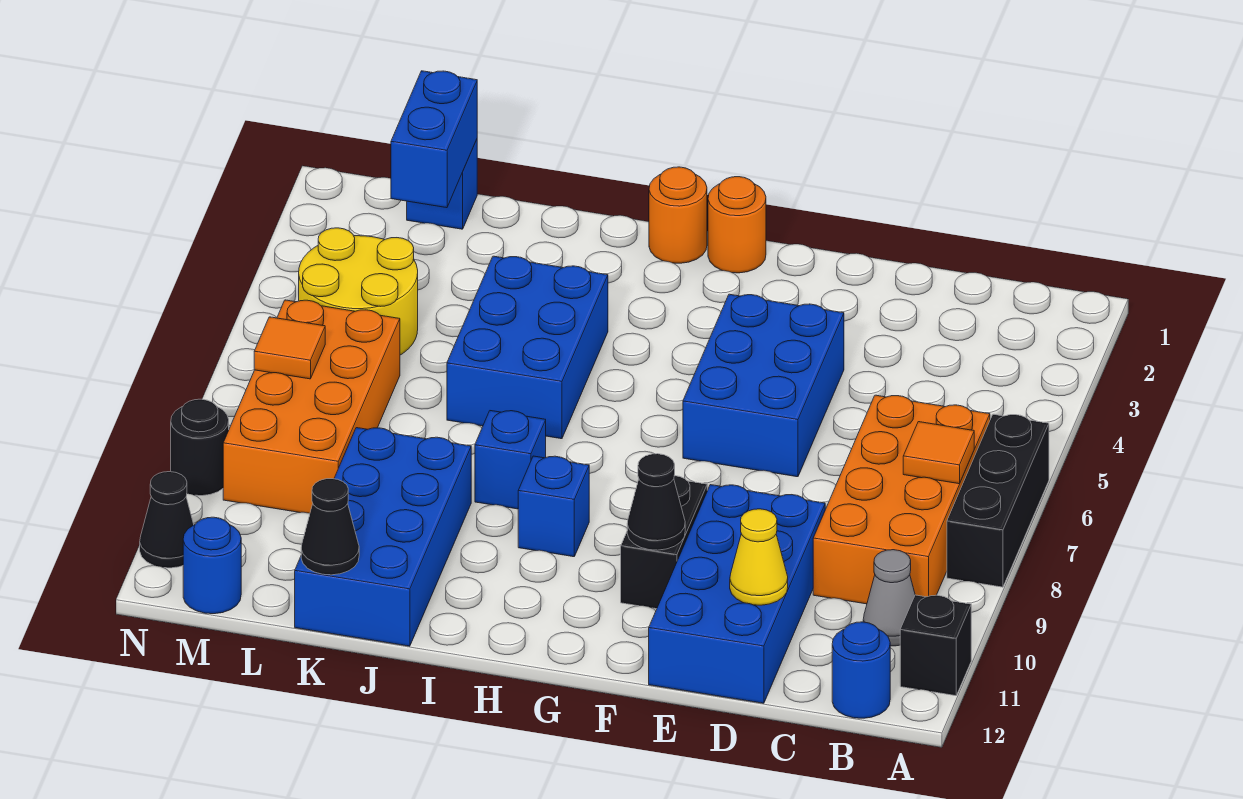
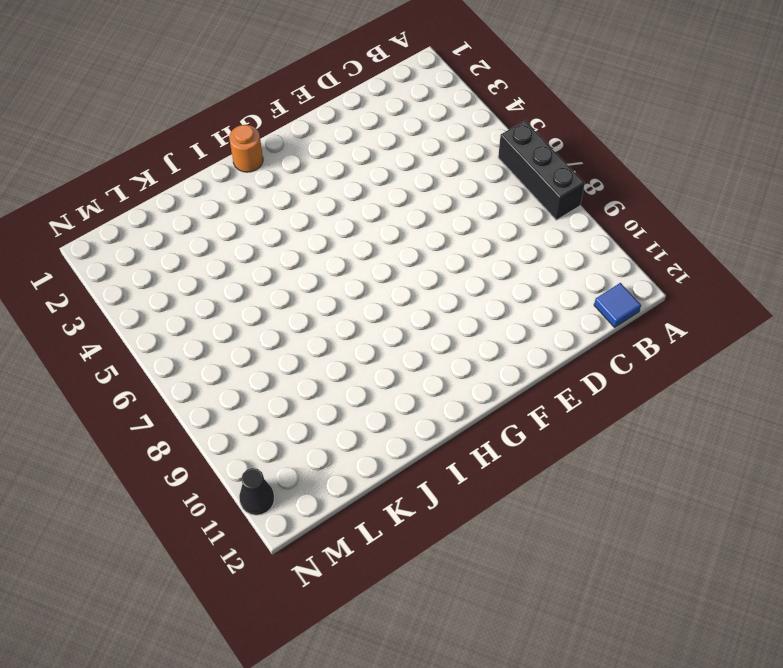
blue tile B12 level 1 -> blue round brick B12 level 1
none -> black brick A11 level 1
none -> orange brick B6:C9 level 1
none -> grey cone B10 level 1

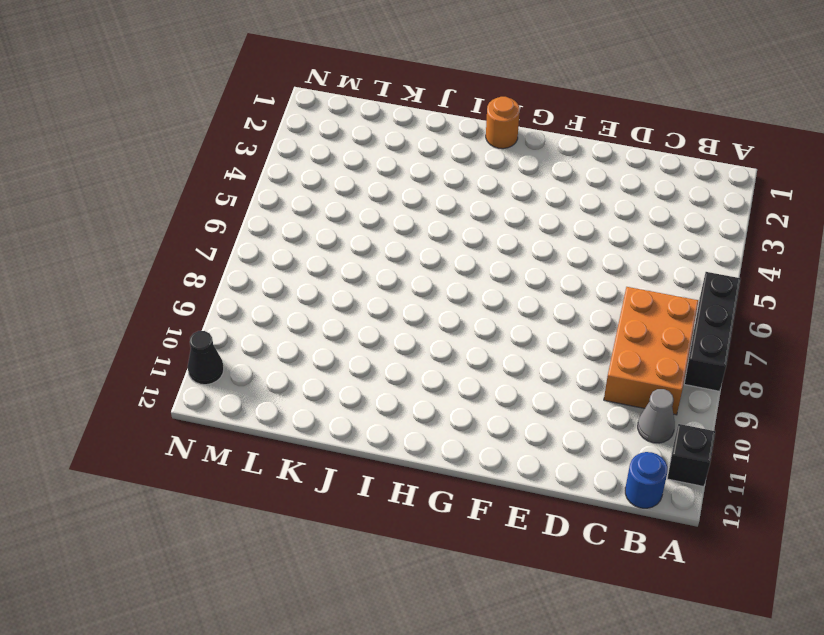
orange brick B7:C9 level 1 -> orange brick B6:C9 level 1
none -> blue brick D9:E12 level 1
none -> blue brick E4:F6 level 1
none -> black brick F9:F10 level 1

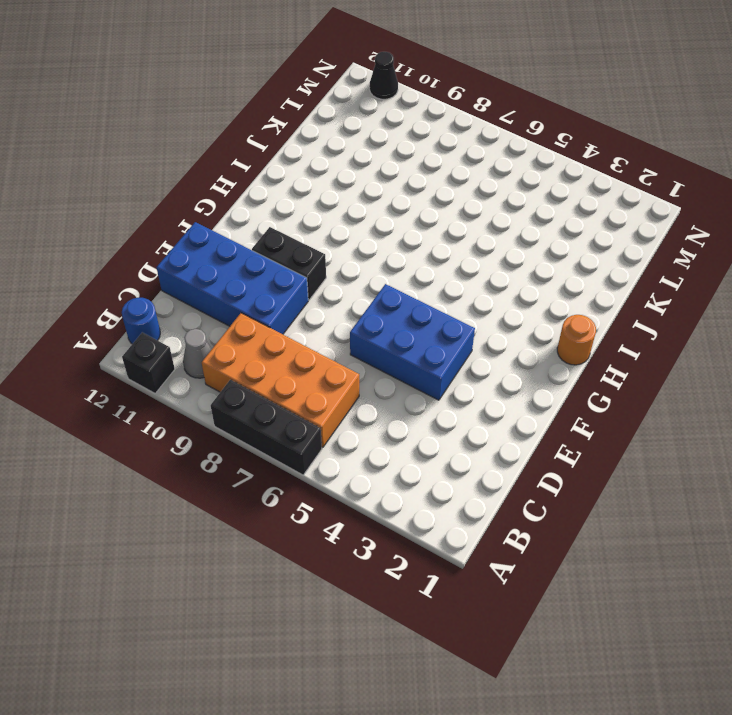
none -> orange round brick G1 level 1
none -> blue brick H9 level 1
none -> blue brick I4:J6 level 1

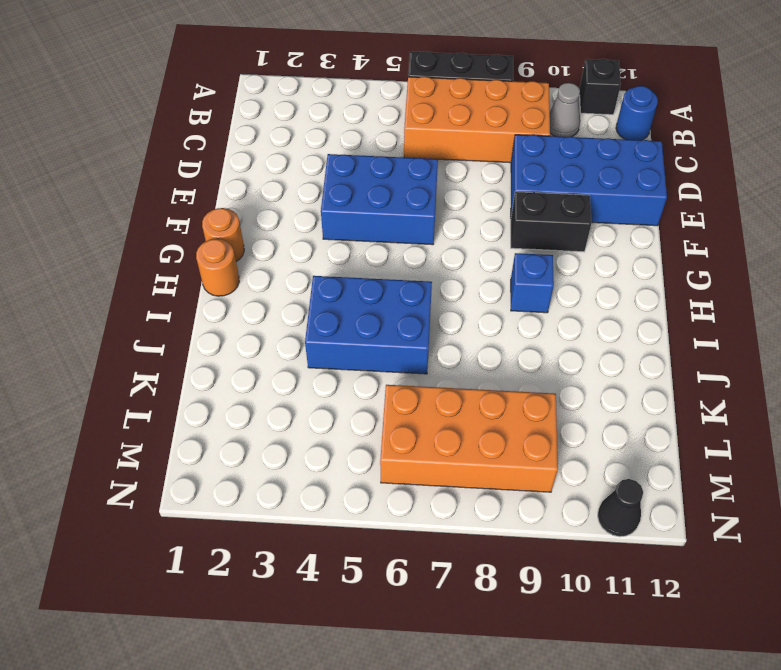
none -> blue brick I8 level 1
none -> blue brick J9:K12 level 1
none -> blue brick L1 level 1

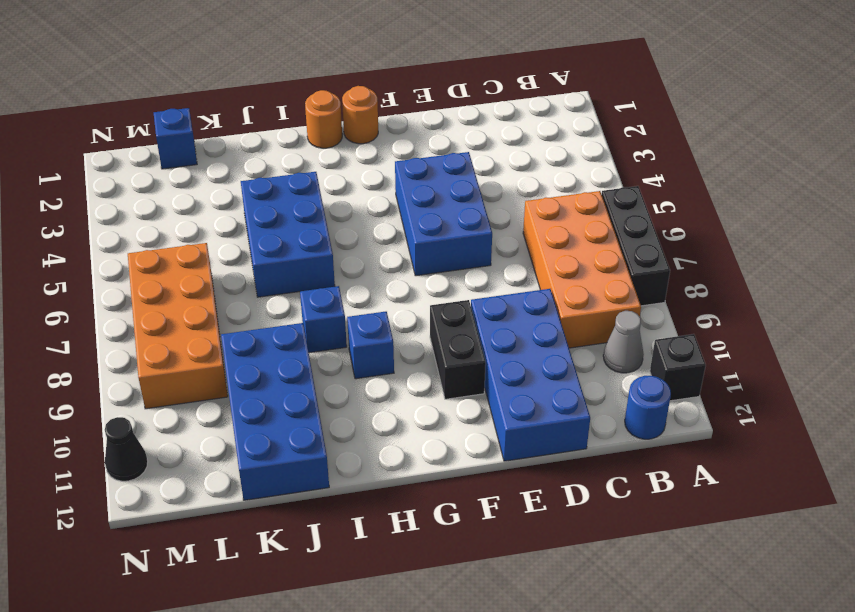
none -> yellow round brick L4:M5 level 1
none -> blue round brick M12 level 1
none -> black round brick N9 level 1

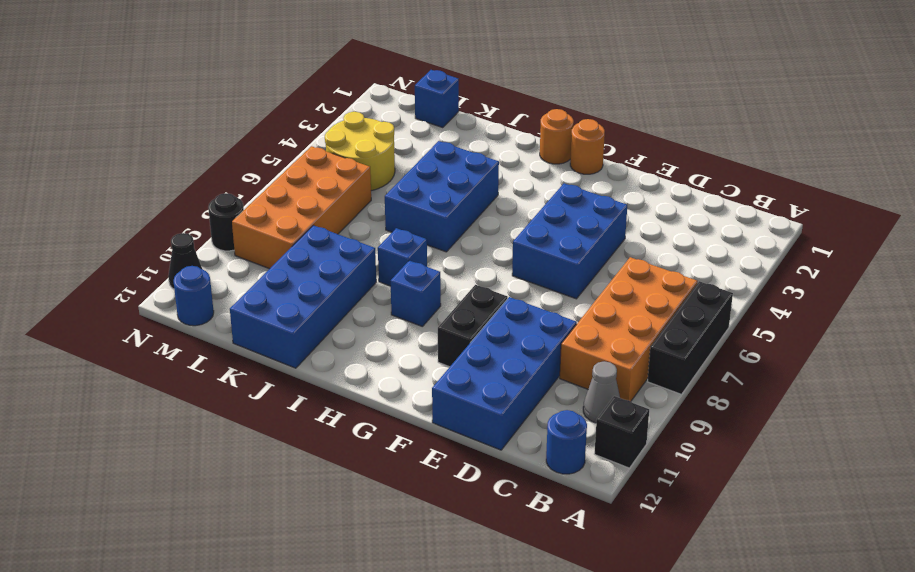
none -> orange tile B7 level 2
none -> yellow cone D11 level 2
none -> black cone F10 level 2

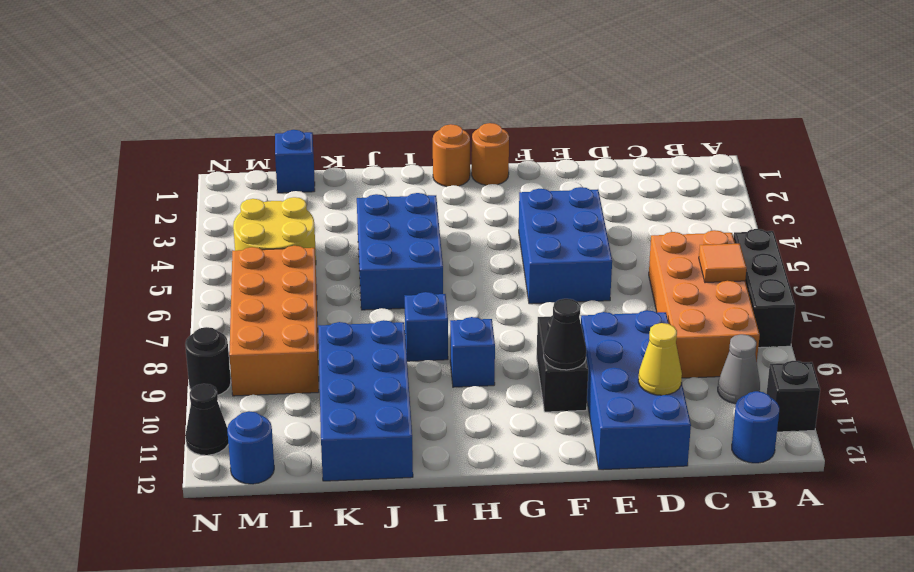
none -> black cone K12 level 2
none -> blue brick L1:L2 level 2
none -> orange tile M7 level 2

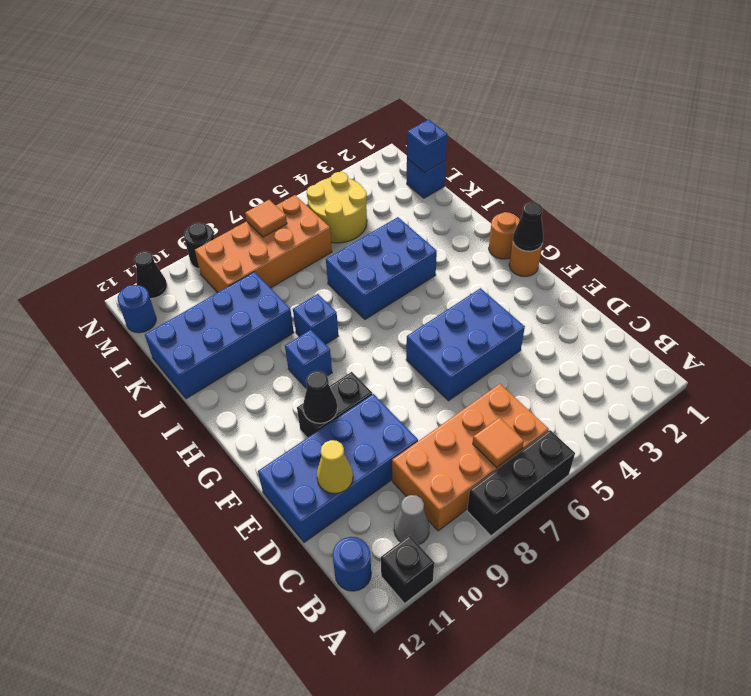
black cone G1 level 2 -> black cone K12 level 2
blue brick L1 level 2 -> blue brick L1:L2 level 2

